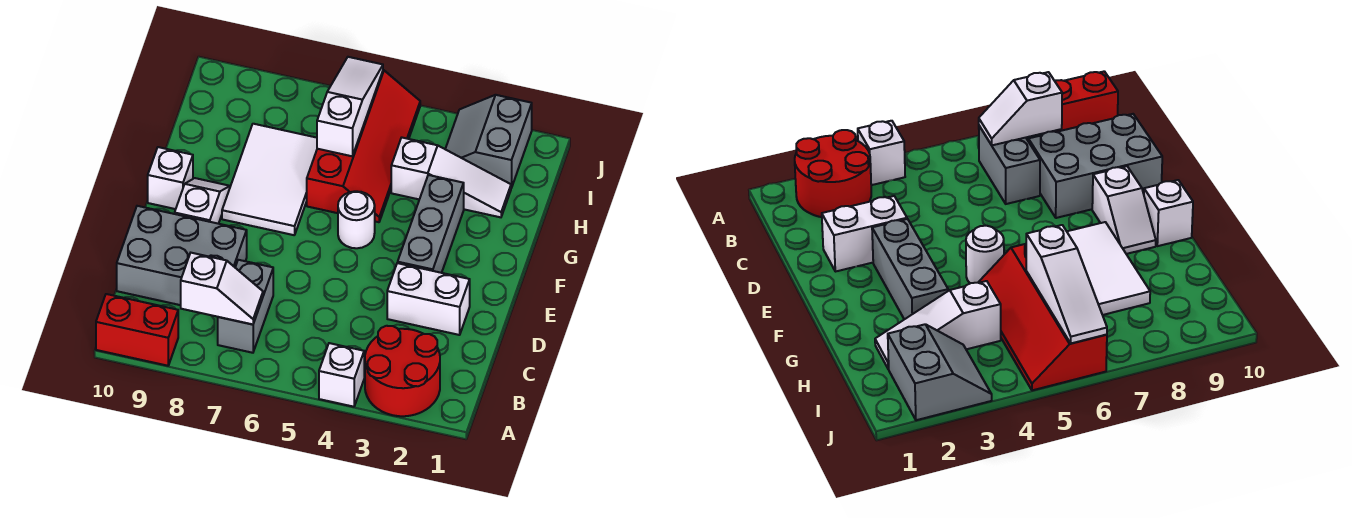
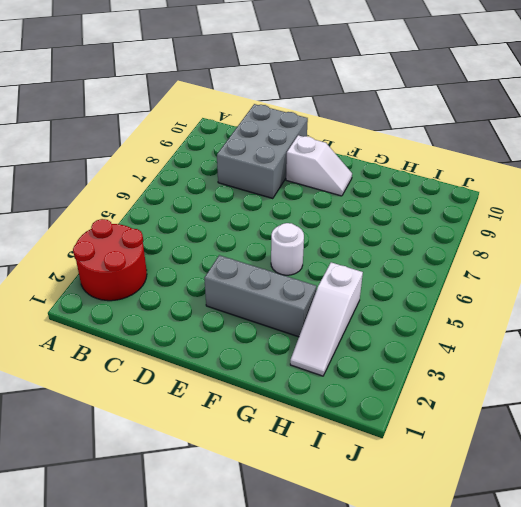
none -> white brick A4 level 1
none -> red brick A9:A10 level 1
none -> grey brick B7:C7 level 1

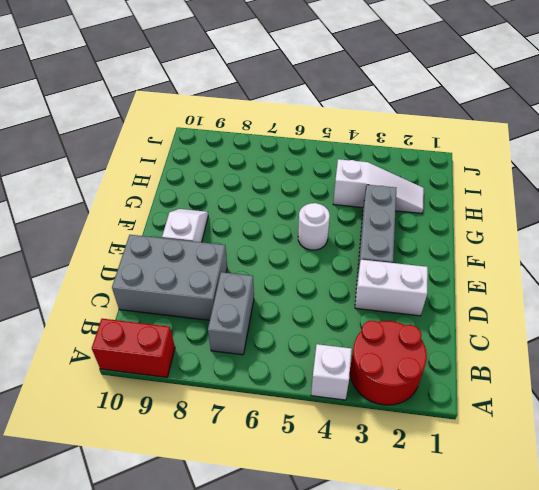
none -> white tile F7:H8 level 1
none -> white brick F10 level 1
none -> red slope G5:J6 level 1 top 6

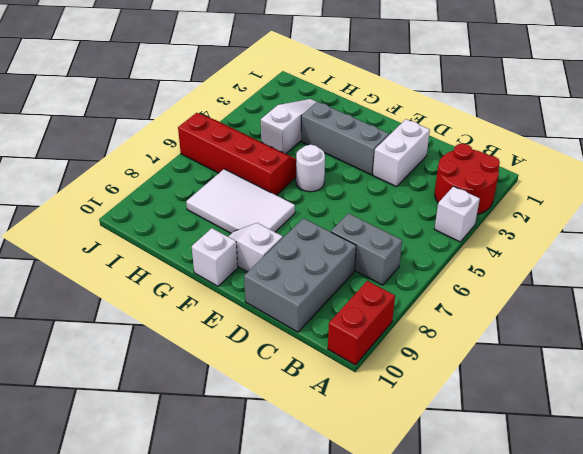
none -> grey slope I2:J3 level 1 top 2
none -> white slope B7:B8 level 2 top 8
none -> white slope H6:J6 level 2 top H

